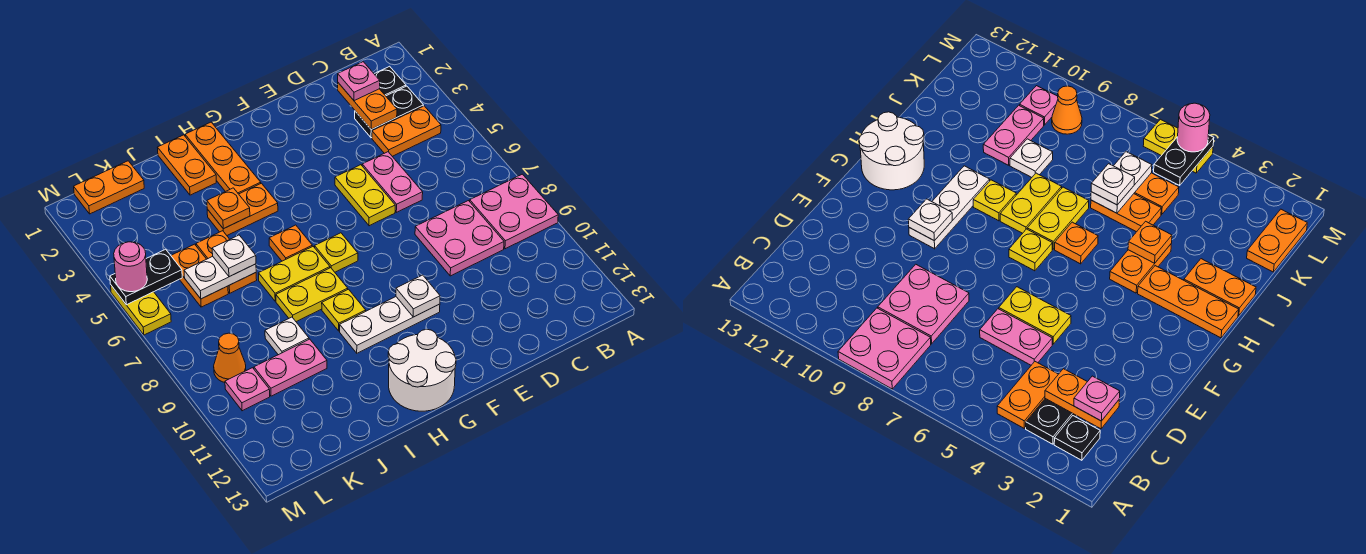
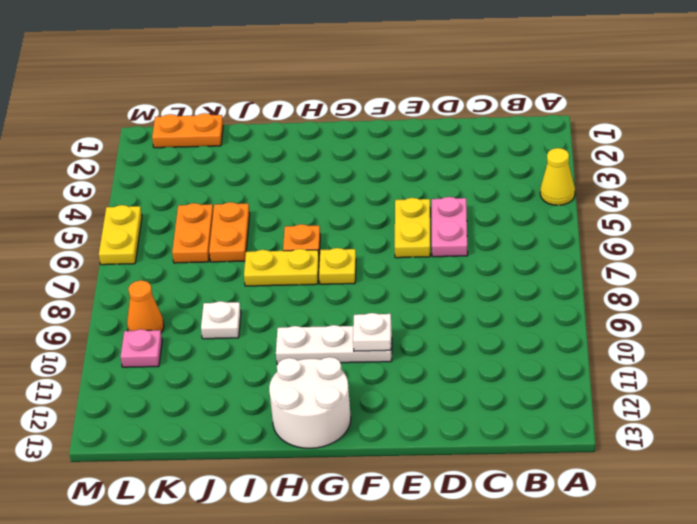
yellow cone A4 level 1 -> none
none -> pink plate A8:B9 level 1
none -> black plate B2 level 1
none -> black plate B3:C3 level 1
none -> orange plate B4:C4 level 1

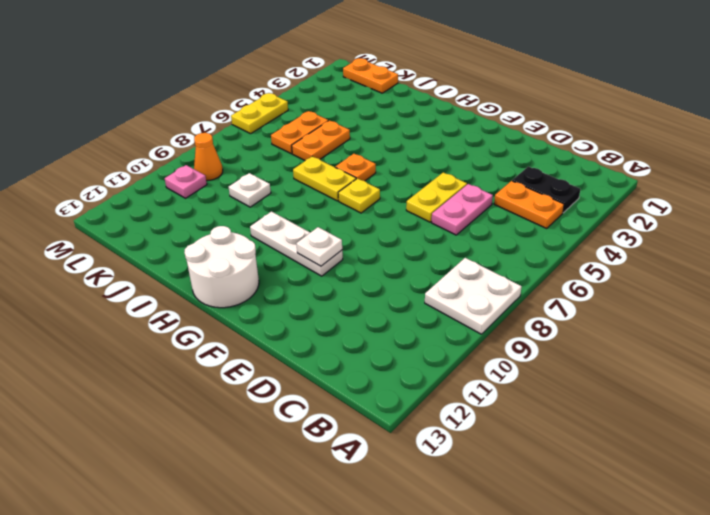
white plate A8:B9 level 1 -> pink plate A8:B9 level 1
none -> black plate B2 level 1
none -> pink plate C8:D9 level 1
none -> orange plate H1:H3 level 1
none -> orange plate H4:I4 level 1

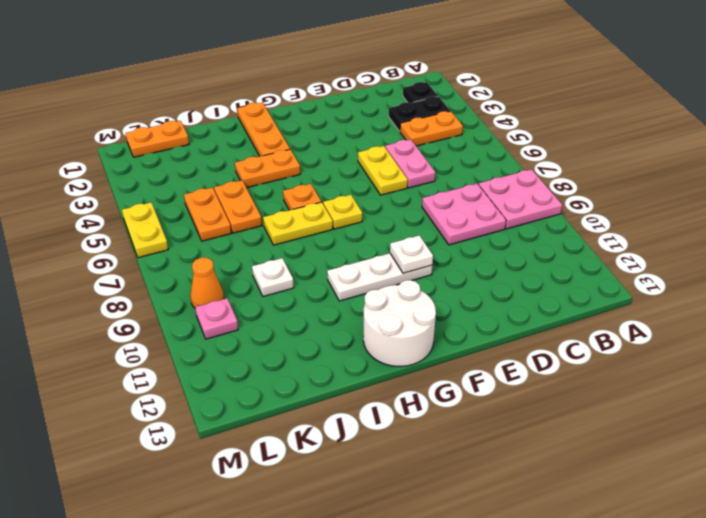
none -> yellow plate H8:I8 level 1
none -> yellow plate H9 level 1
none -> orange plate I1:I2 level 1
none -> pink plate J10:K10 level 1

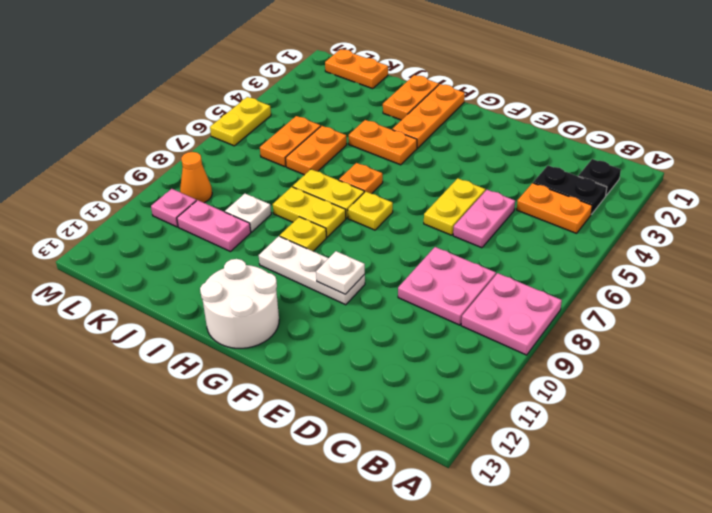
none -> orange plate C2:C3 level 2
none -> orange plate I4 level 2
none -> white plate J6:K6 level 2
none -> black plate L5:M5 level 2

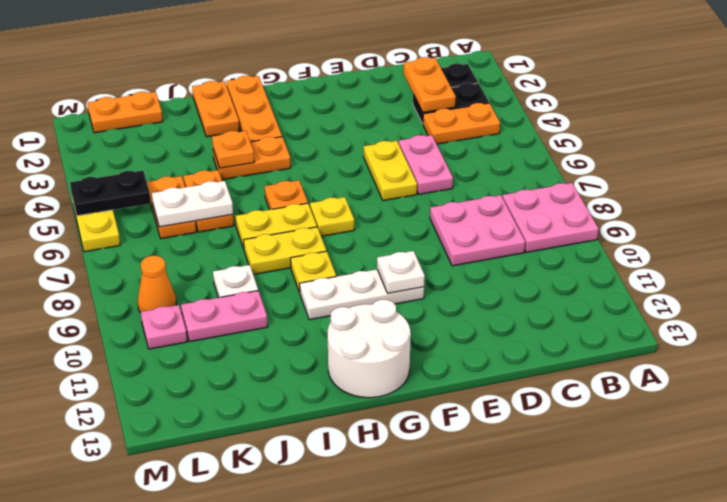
none -> pink plate C2 level 3
none -> white plate J6 level 3
none -> pink round brick M5 level 3

